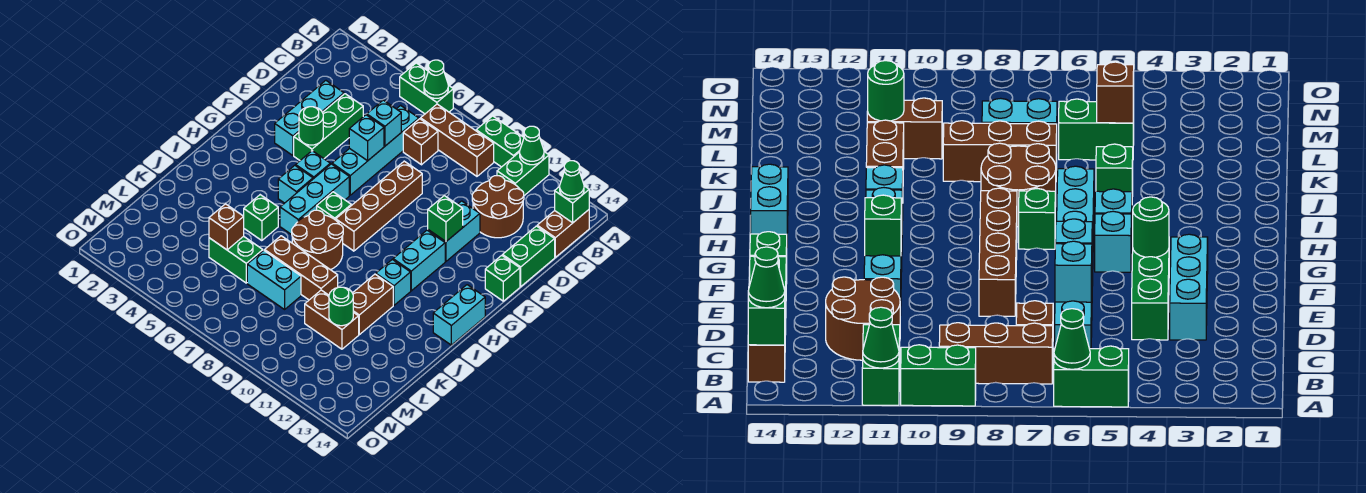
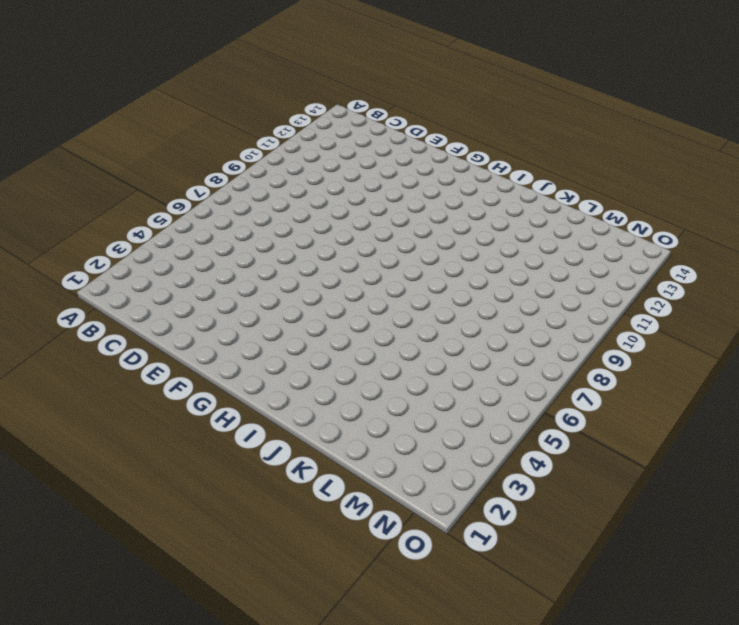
none -> green brick A5:A6 level 1
none -> green brick A9:A10 level 1
none -> green brick A11:B11 level 1
none -> brown brick B7:B9 level 1

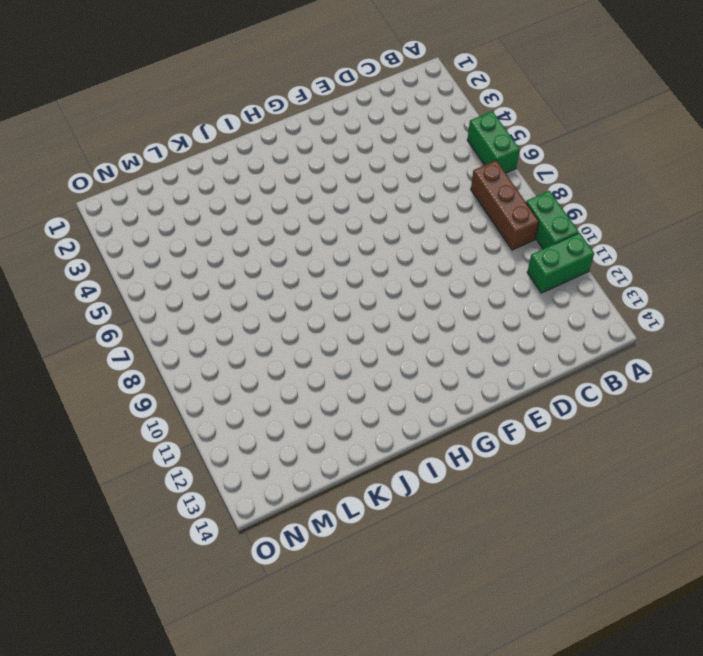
none -> brown brick B14:C14 level 1
none -> cyan brick C6:F6 level 1
none -> brown brick C7 level 1
none -> brown round brick C11:D12 level 1

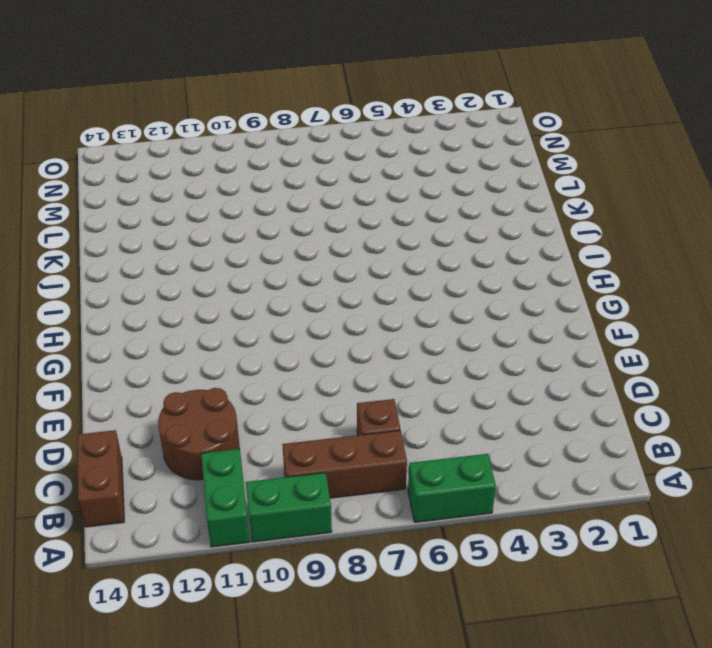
none -> cyan brick C6:F6 level 1
none -> cyan brick D3:F3 level 1
none -> green brick D4:F4 level 1
none -> green brick D14:E14 level 1

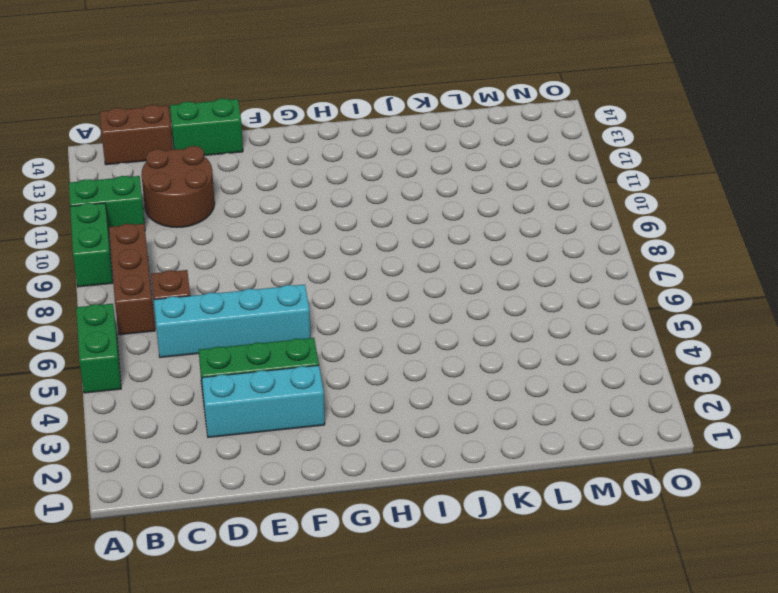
none -> brown brick E8:H8 level 1
none -> cyan brick E11:F11 level 1
none -> green brick F14 level 1
none -> cyan brick G5 level 1

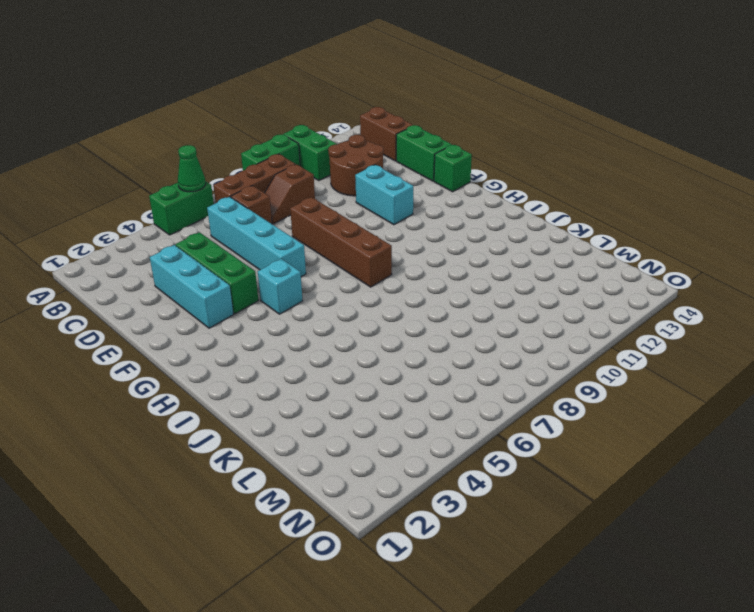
brown slope C8:C9 level 1 top 9 -> none
none -> cyan brick G6:I6 level 1
none -> cyan brick G11:H11 level 1
none -> cyan brick H5 level 1
none -> green brick H7 level 1

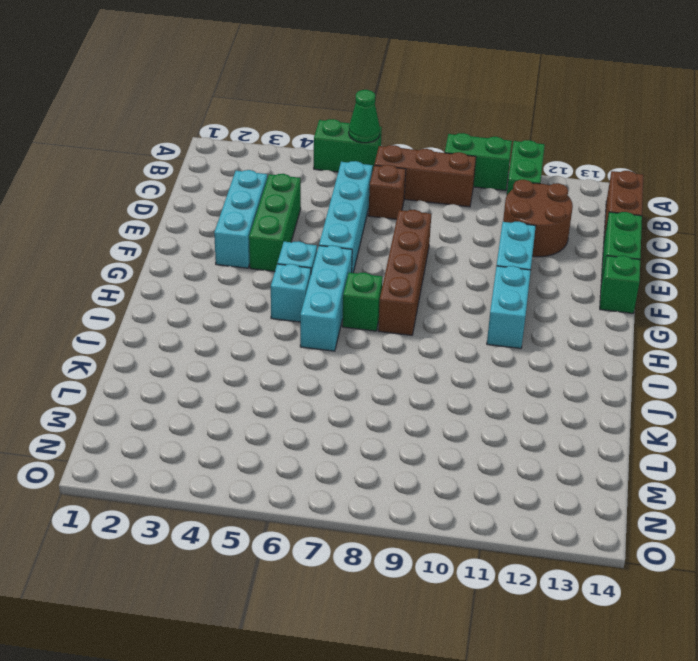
none -> cyan brick H14:I14 level 1
none -> brown round brick I7:J8 level 1
none -> cyan brick I11 level 1
none -> green brick J5 level 1

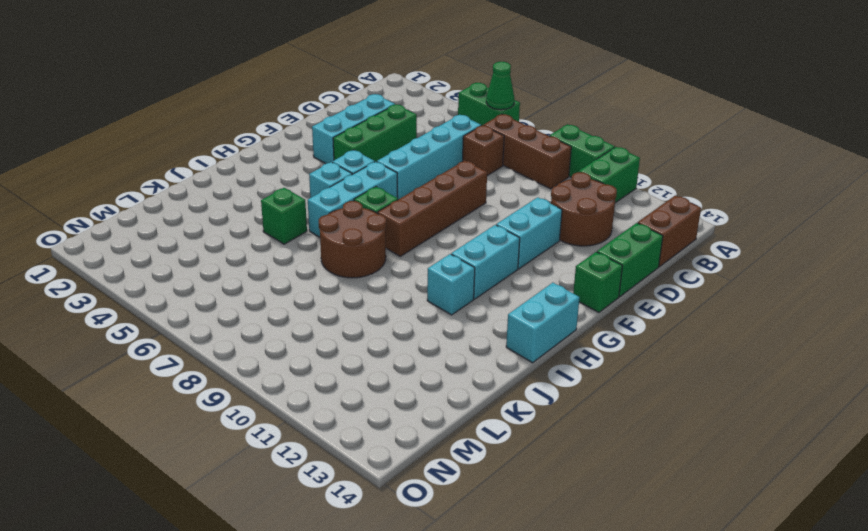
none -> brown brick J11:K11 level 1
none -> brown brick K7:K9 level 1
none -> green brick L5:L6 level 1
none -> cyan brick L7:L8 level 1

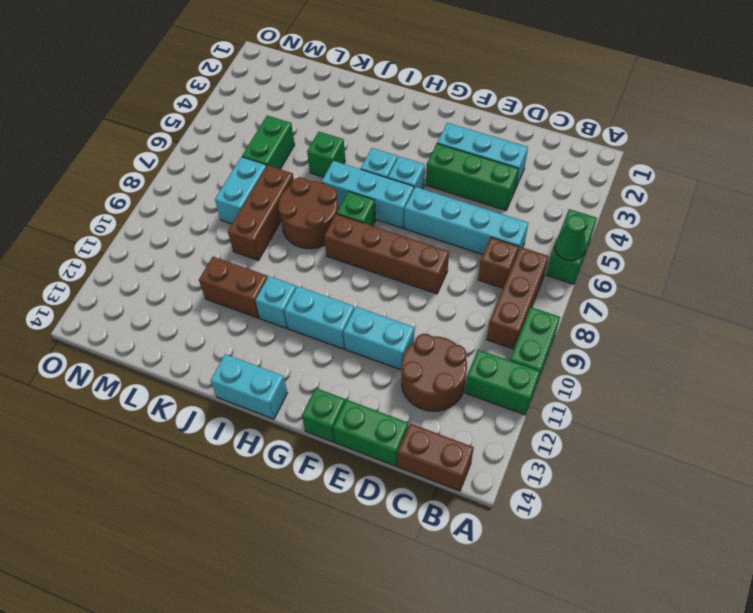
none -> brown brick L10:L11 level 1
none -> green cone A11 level 2
none -> green brick B14 level 2
none -> cyan brick D6 level 2

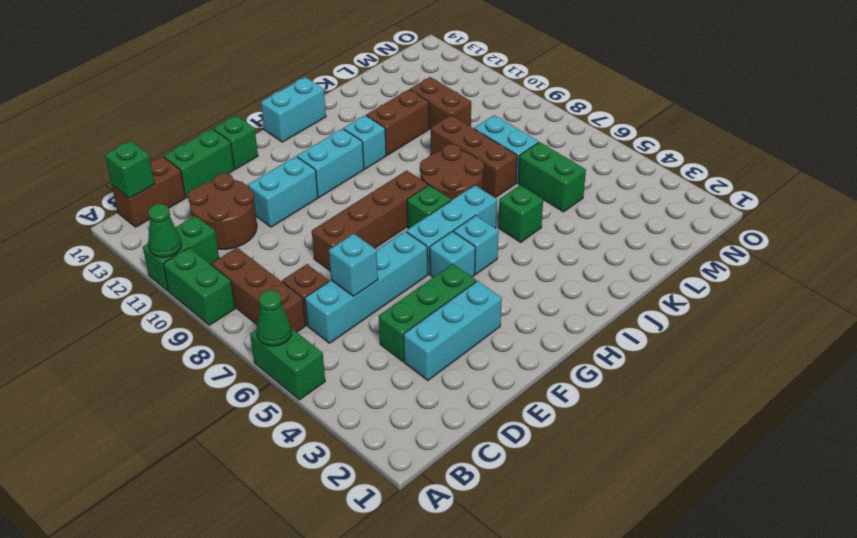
none -> cyan brick E6 level 2
none -> green round brick F4 level 2
none -> green brick F11 level 2
none -> brown brick L5 level 2

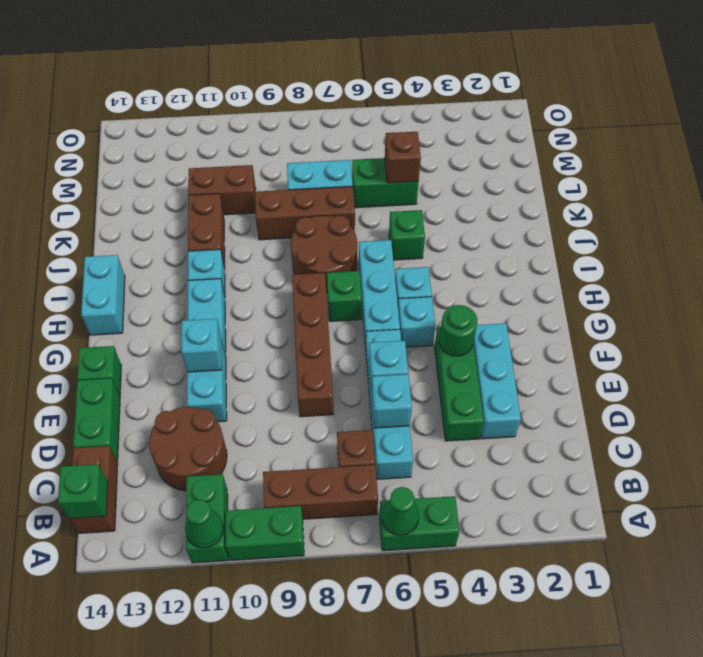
cyan brick F11 level 2 -> green brick F11 level 2
none -> green round brick L11 level 2
none -> green cone B14 level 3

